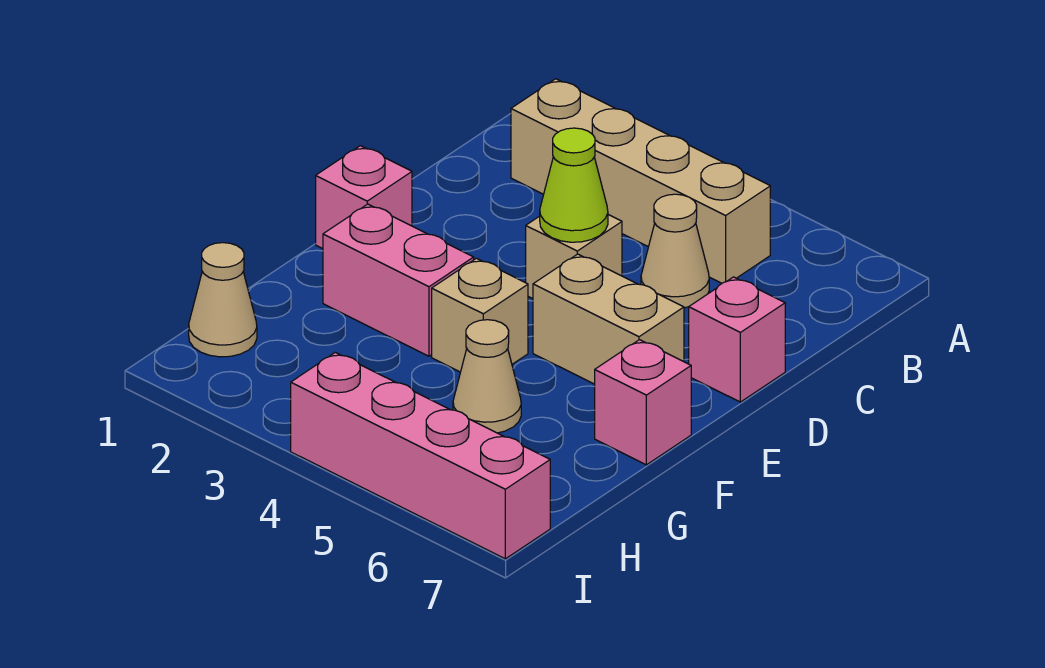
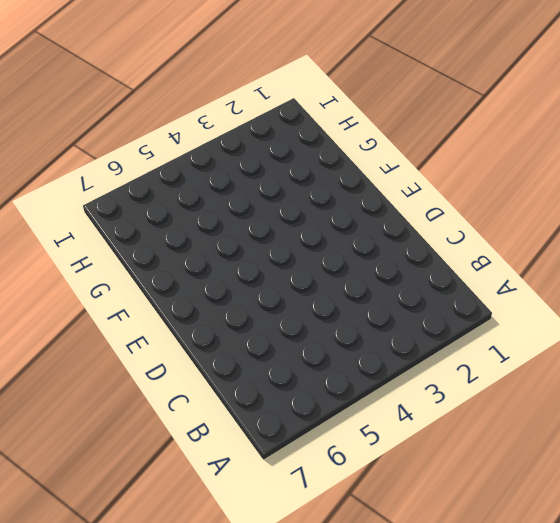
none -> tan brick B2:B5 level 1
none -> tan cone C5 level 1
none -> tan brick D4 level 1

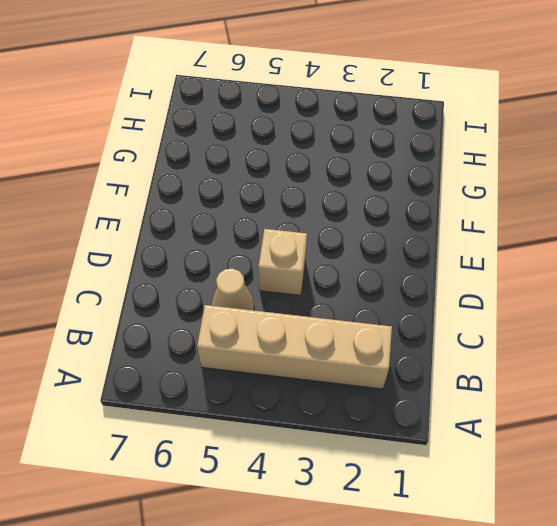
none -> pink brick D7 level 1
none -> pink brick E1 level 1
none -> tan brick E5:E6 level 1

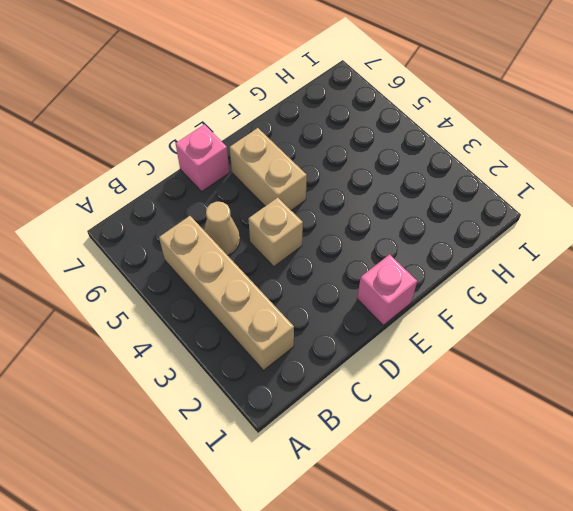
none -> pink brick F2:F3 level 1
none -> tan brick F4 level 1
none -> pink brick F7 level 1

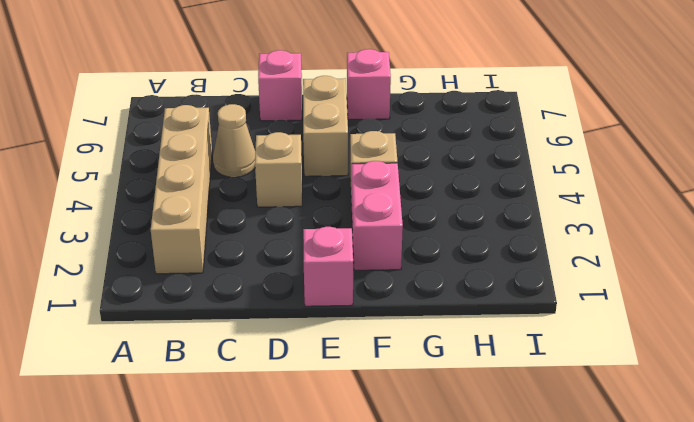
none -> tan cone G5 level 1
none -> tan cone H1 level 1
none -> pink brick I4:I7 level 1

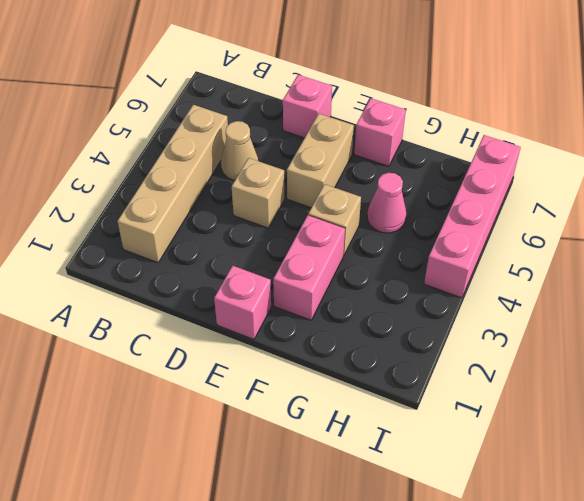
pink cone G5 level 1 -> tan cone G5 level 1
none -> tan cone H1 level 1
none -> lime cone D4 level 2

